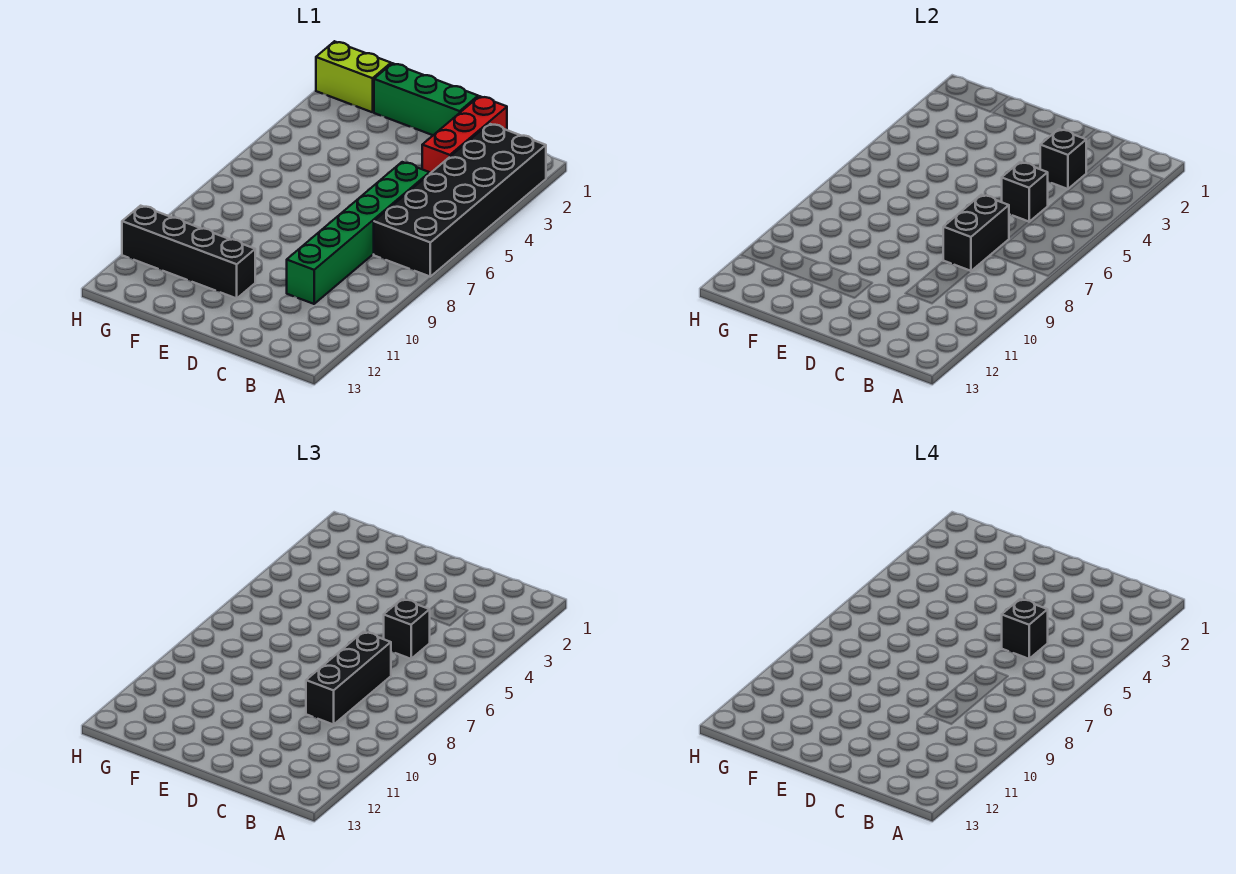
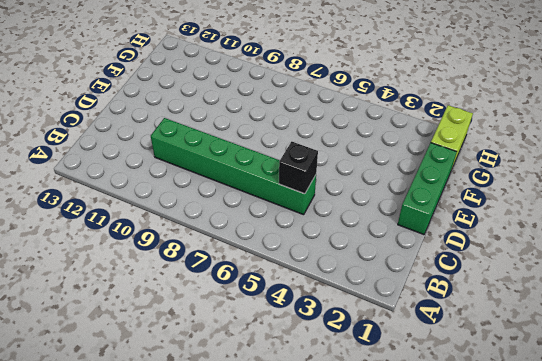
none -> black brick A2:B7 level 1
none -> red brick C1:C3 level 1
none -> black brick E11:H11 level 1

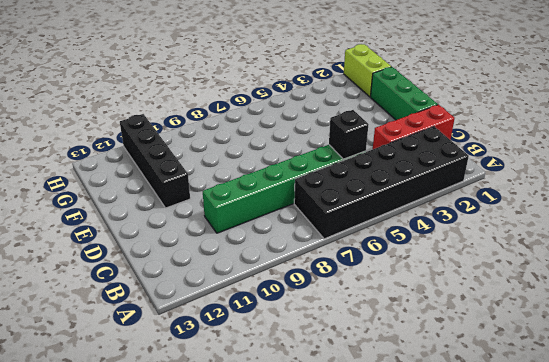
none -> black brick C3 level 2
none -> black brick C7:C8 level 2
none -> black brick C5 level 3

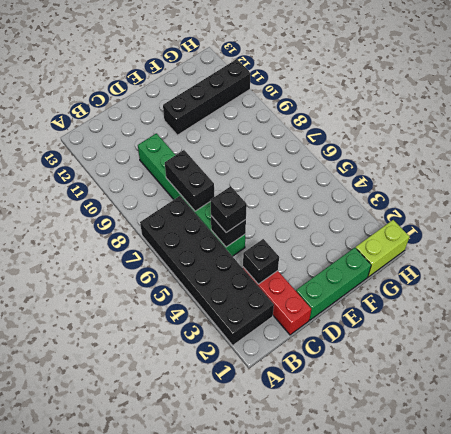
none -> black brick C7:C9 level 3
none -> black brick C5 level 4

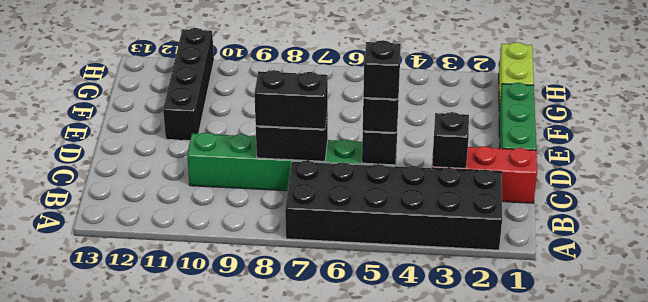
black brick C7:C8 level 3 -> black brick C7:C9 level 3

